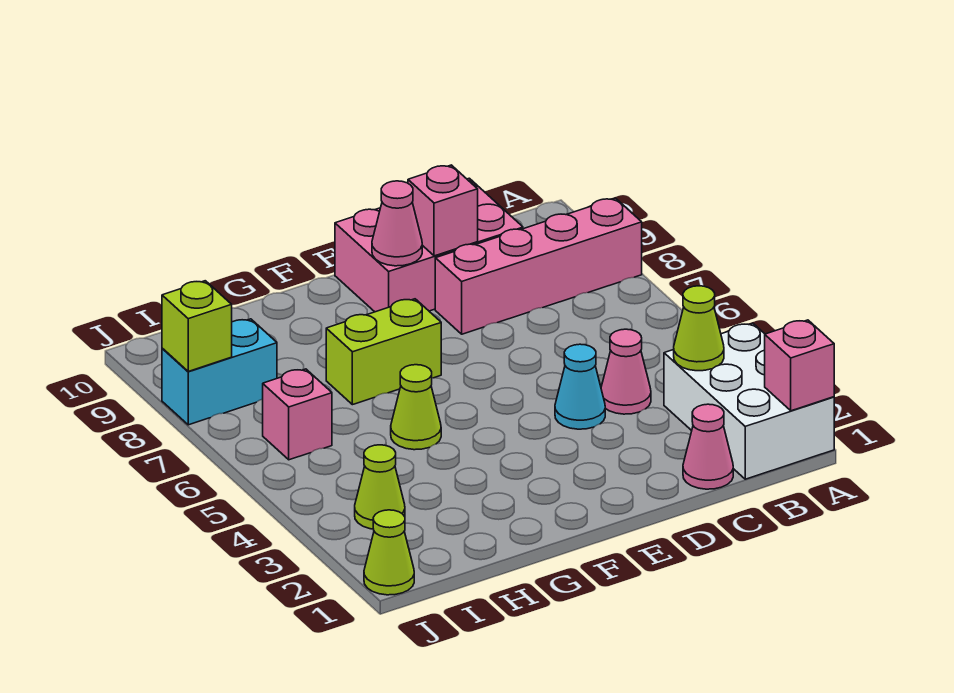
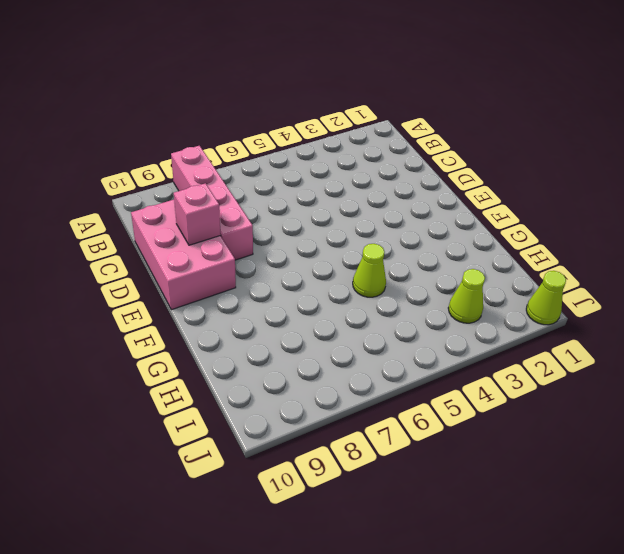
none -> white brick A1:B3 level 1
none -> pink cone C1 level 1
none -> pink cone C4 level 1

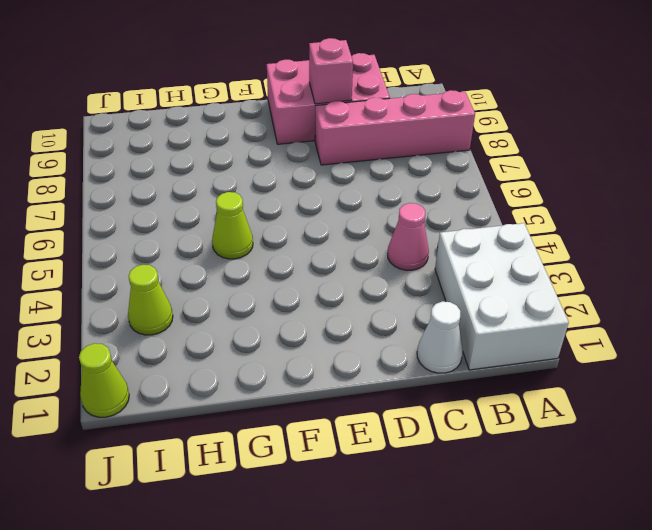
white cone C1 level 1 -> pink cone C1 level 1
none -> cyan cone D4 level 1
none -> lime brick F7:G7 level 1
none -> pink brick I6 level 1

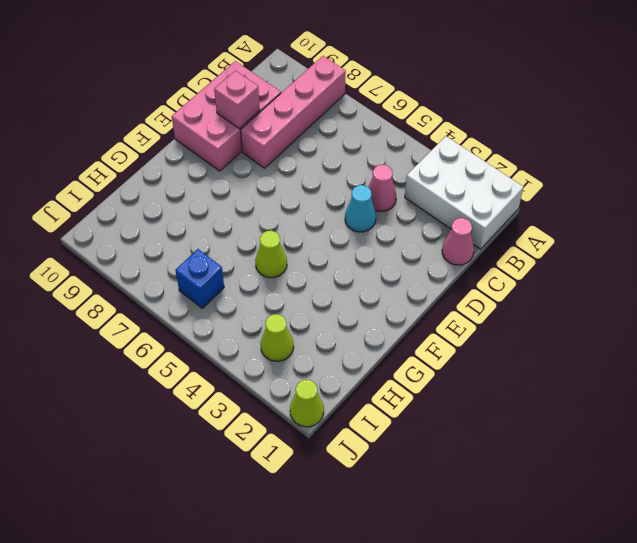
blue brick I6 level 1 -> pink brick I6 level 1
none -> lime brick F7:G7 level 1
none -> cyan brick I8:J8 level 1
none -> pink brick A1 level 2

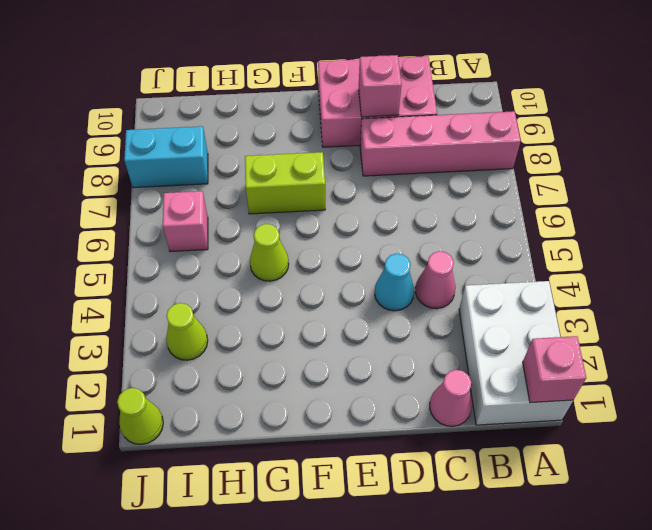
none -> lime cone B3 level 2
none -> pink cone E9 level 2
none -> lime brick J8 level 2

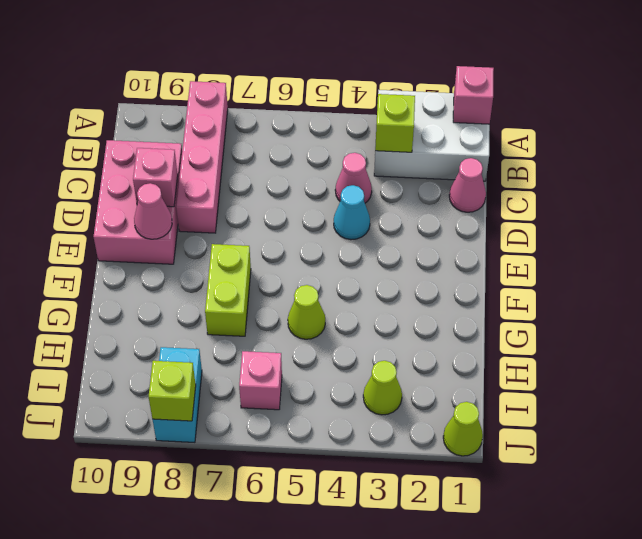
lime brick B3 level 2 -> lime cone B3 level 2

